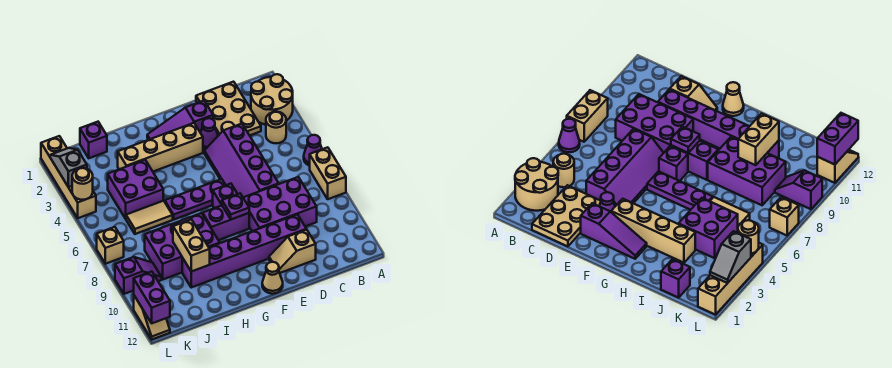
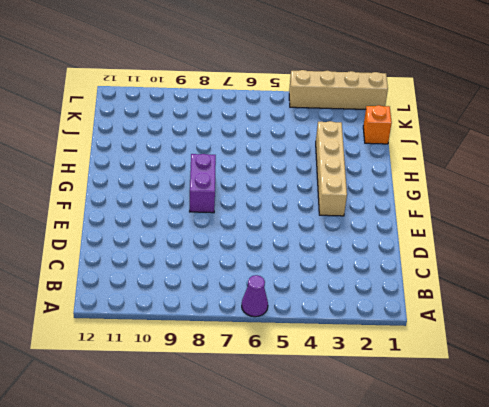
orange brick J1 level 1 -> purple brick J1 level 1
none -> tan round brick A2:B3 level 1
none -> tan brick A7:A8 level 1
none -> tan round brick B4 level 1

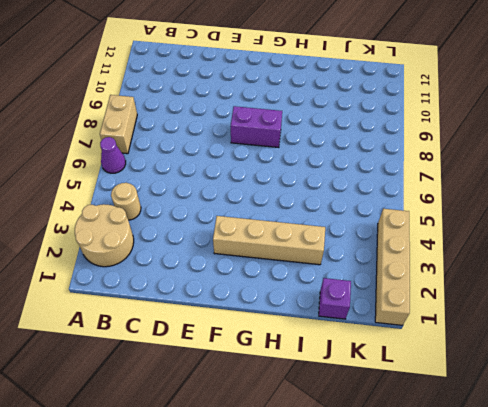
none -> tan plate C1:D3 level 1
none -> purple brick C8:E9 level 1
none -> purple slope D4:E7 level 1 top D

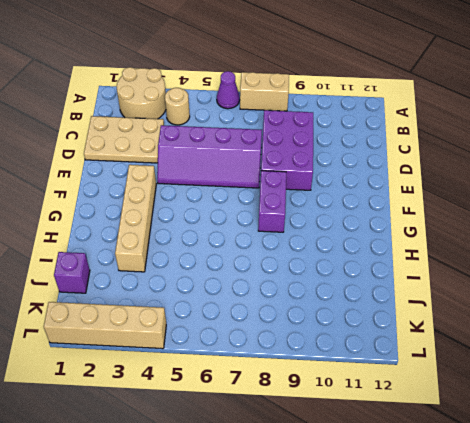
none -> purple brick D10:I10 level 1
none -> tan slope D11:E11 level 1 top D
none -> purple slope E2:G2 level 1 top E

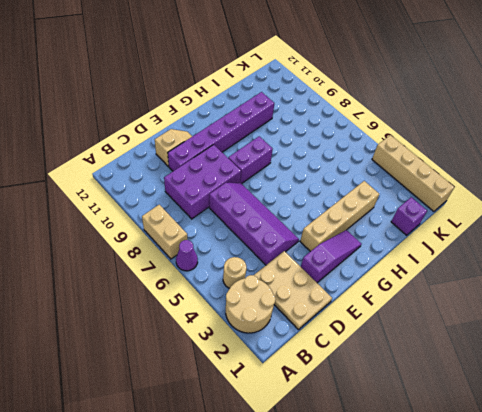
none -> purple cone E3 level 1
none -> purple plate F6:H6 level 1
none -> purple brick F7 level 1

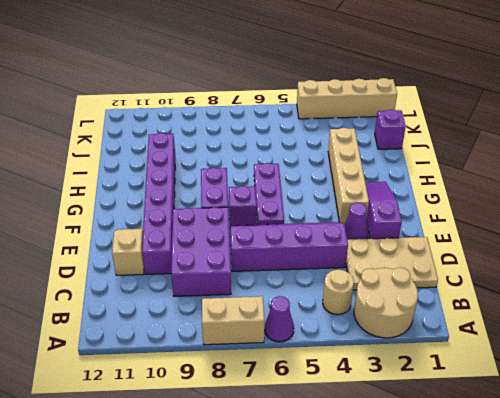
none -> tan cone F12 level 1
none -> purple brick H8:J9 level 1
none -> purple brick I4:J5 level 1

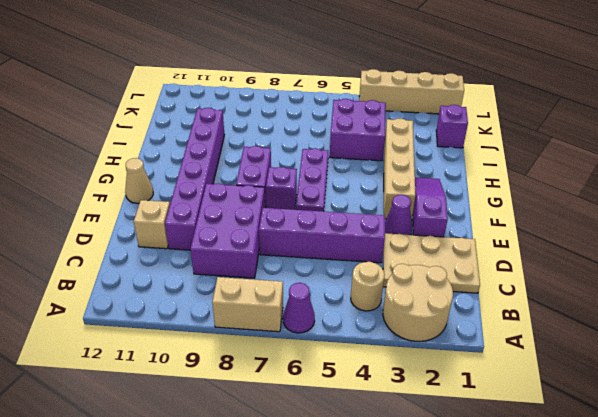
none -> purple brick H8:J9 level 1
none -> tan tile I6:J6 level 1
none -> purple slope K9:L9 level 1 top L

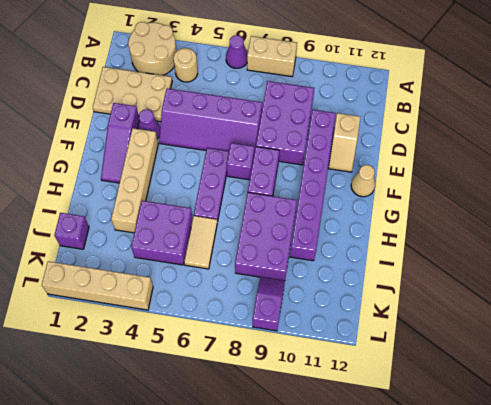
none -> tan brick L7 level 1
none -> tan slope L11:L12 level 1 top 11
none -> purple plate F8 level 2

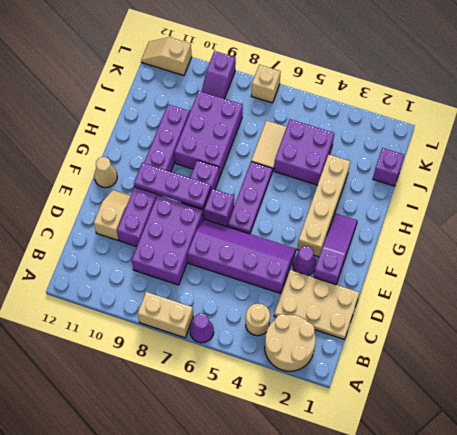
purple plate F8:F10 level 2 -> purple plate F8 level 2
none -> tan brick L1:L4 level 1
none -> tan brick I9:I10 level 2
none -> grey slope L2:L3 level 2 top 3

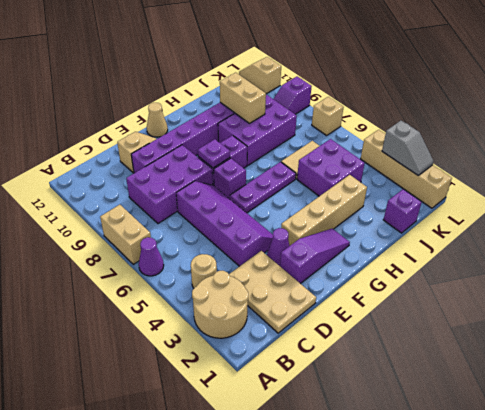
none -> tan round brick L4 level 2
none -> purple brick L11:L12 level 2

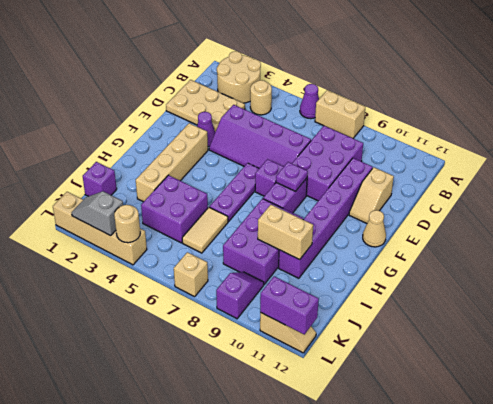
none -> purple slope E2:G2 level 1 top E

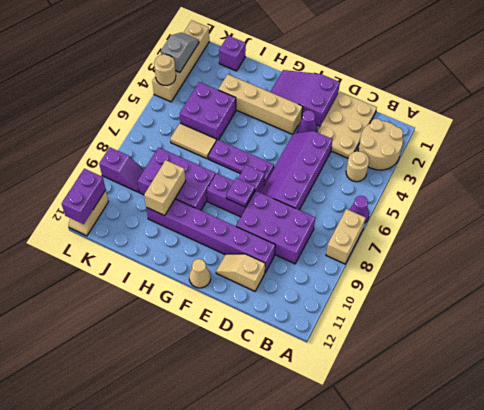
purple slope E1:G2 level 1 top E -> purple slope E2:G2 level 1 top E
none -> tan brick L7 level 1

